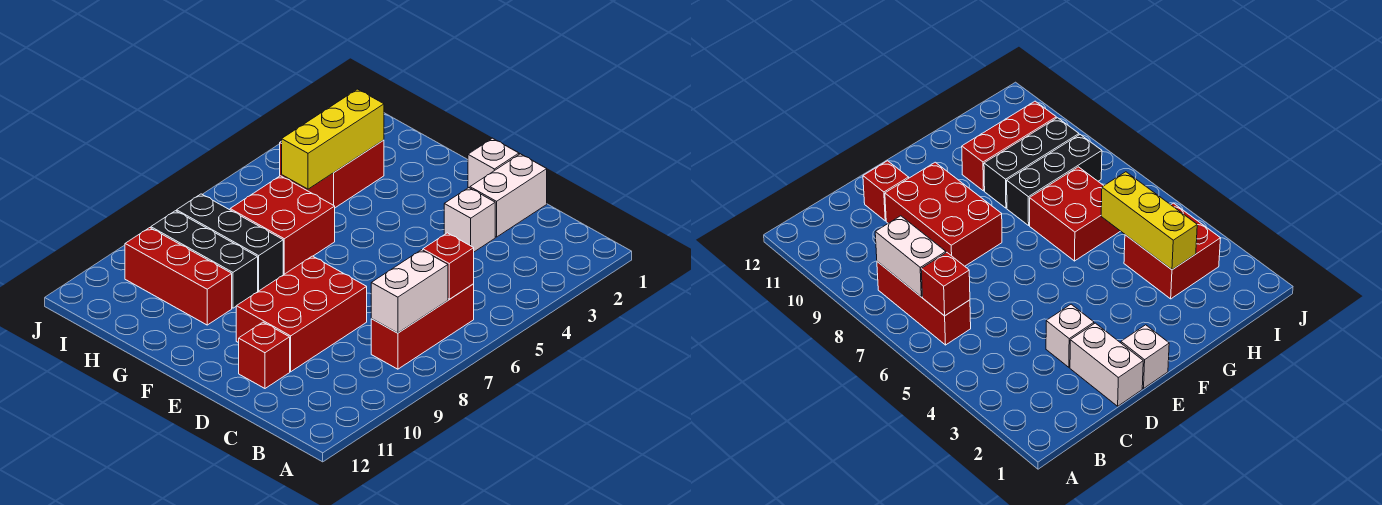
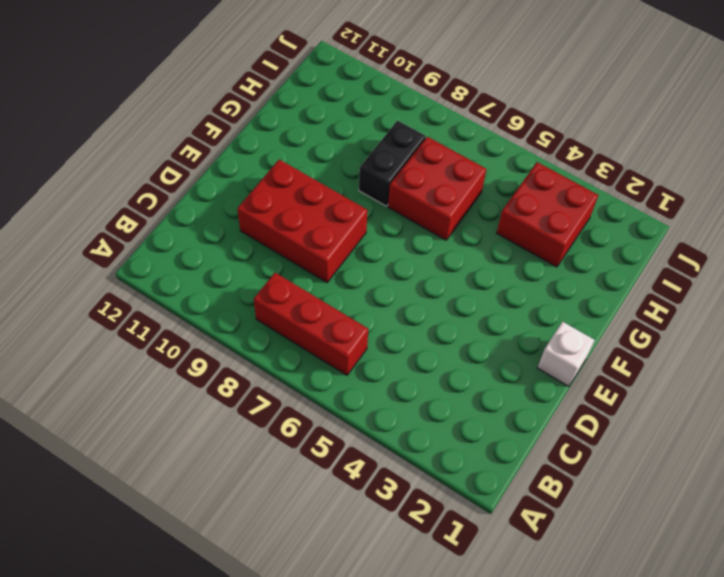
black brick G8:H8 level 1 -> black brick G8:I8 level 1
none -> white brick D1:D2 level 1
none -> white brick D3 level 1
none -> red brick D11 level 1

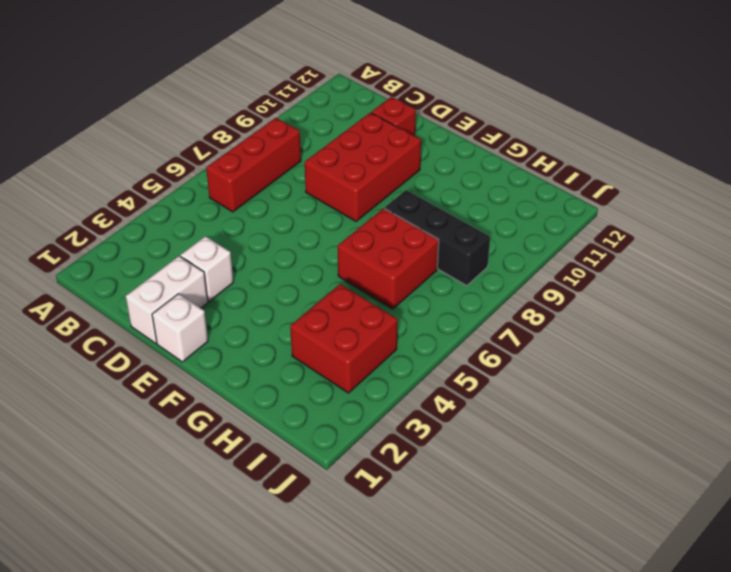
none -> black brick G9:I9 level 1
none -> red brick G10:I10 level 1
none -> red brick B6 level 2

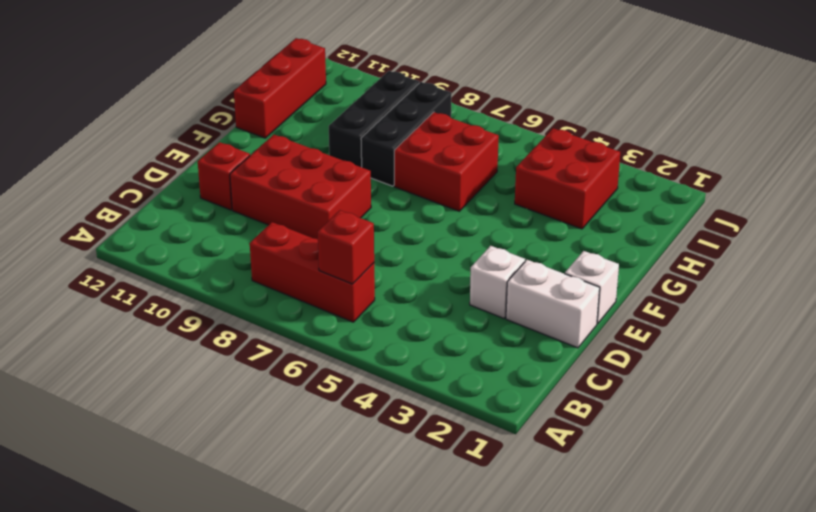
red brick G12:I12 level 1 -> red brick G10:I10 level 1
none -> white brick B7:B8 level 2
none -> yellow brick H3:H5 level 2

